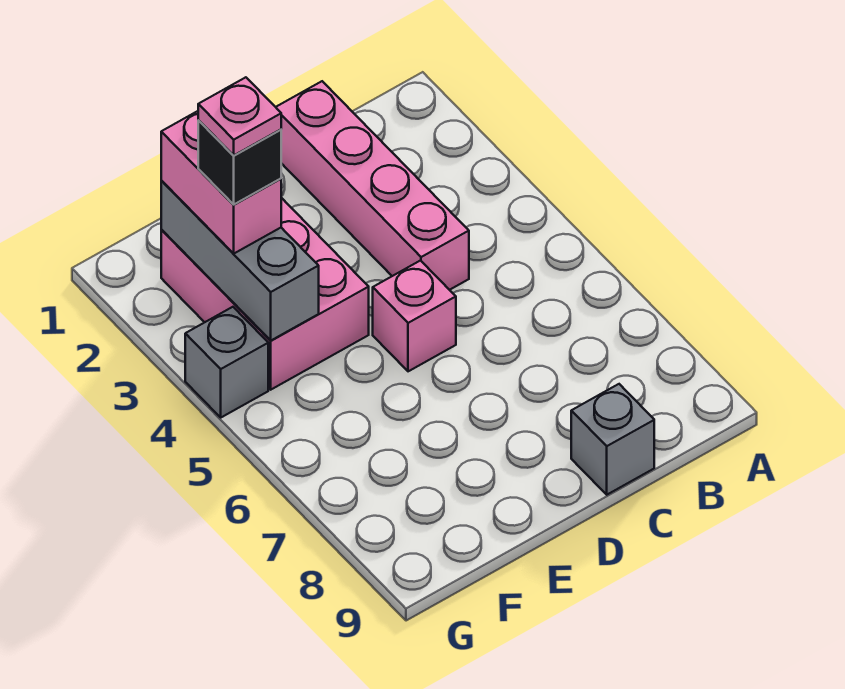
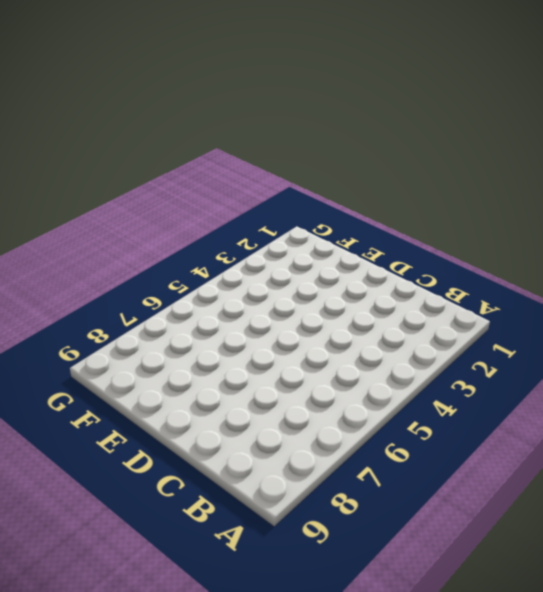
none -> pink brick C1:C4 level 1
none -> grey brick C9 level 1

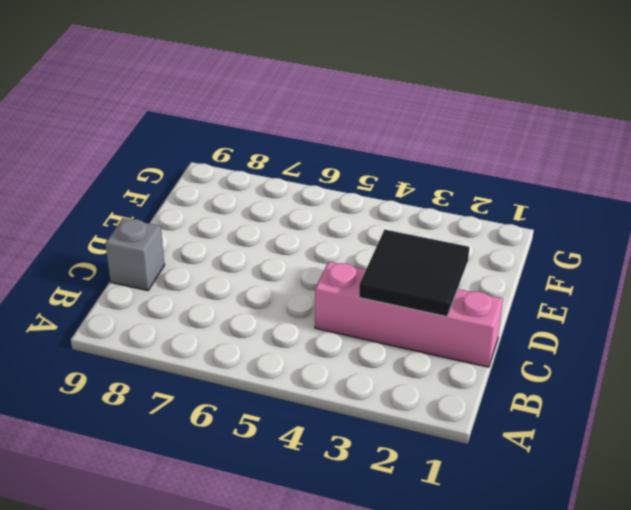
black tile C2:D3 level 2 -> none
none -> pink brick D5 level 1
none -> pink brick E2:F4 level 1

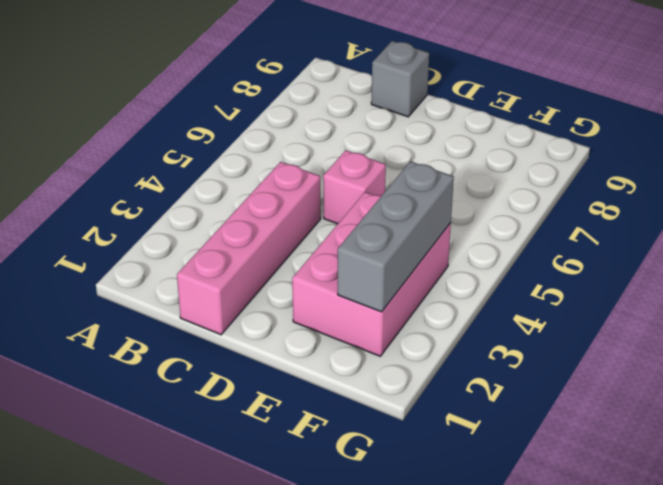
none -> grey brick G4 level 1
none -> pink brick F2:F3 level 3

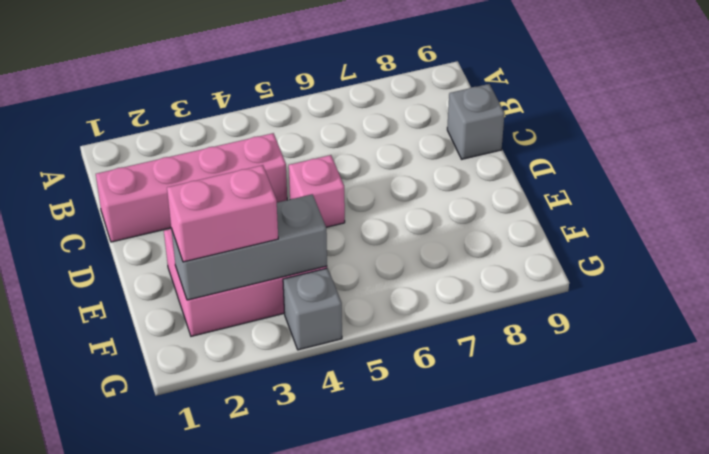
none -> black brick F3 level 4
none -> pink plate F3 level 5

